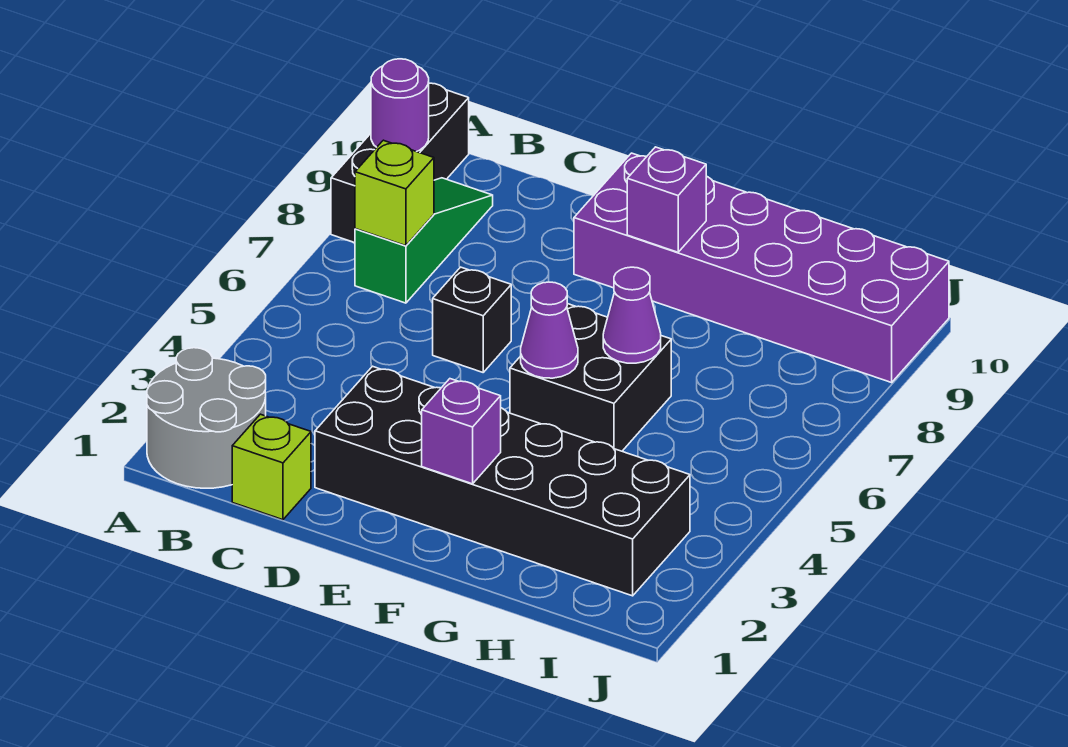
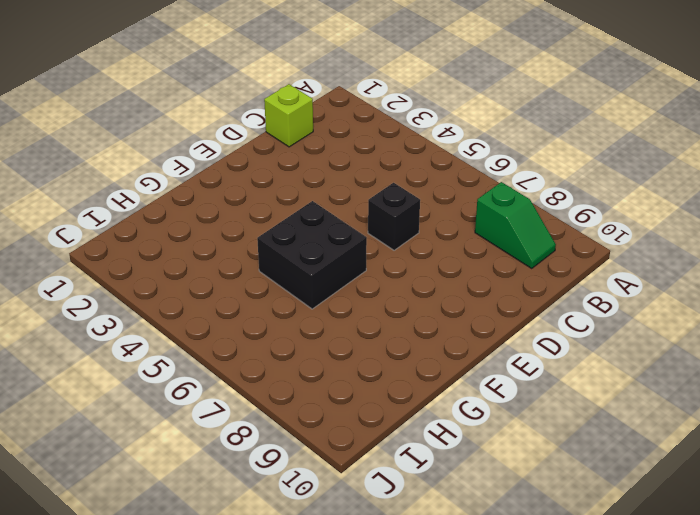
green slope B8:B9 level 1 top 8 -> green slope B7:B9 level 1 top 7
none -> grey round brick A1:B2 level 1
none -> black brick A8:A10 level 1
none -> black brick D2:I3 level 1

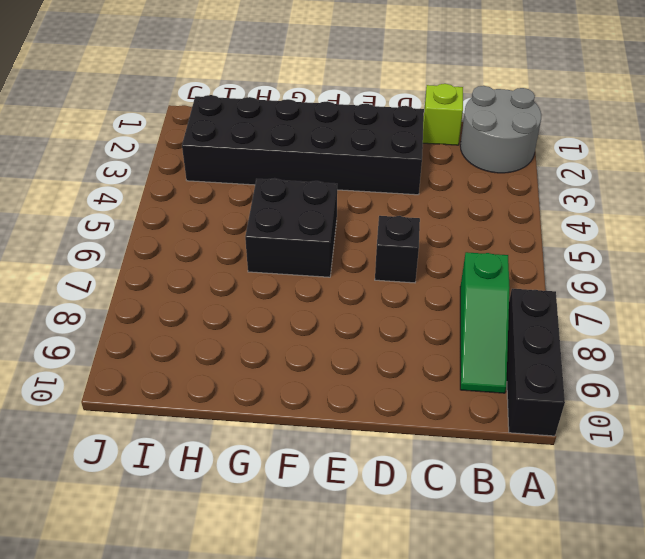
none -> purple brick E9:J10 level 1
none -> purple round brick A9 level 2
none -> lime brick B7 level 2

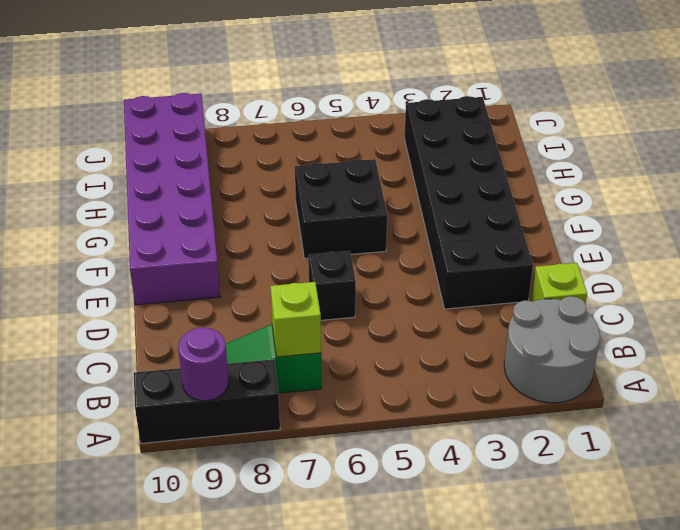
none -> purple brick F2 level 2
none -> purple cone F5 level 2
none -> purple brick F9 level 2

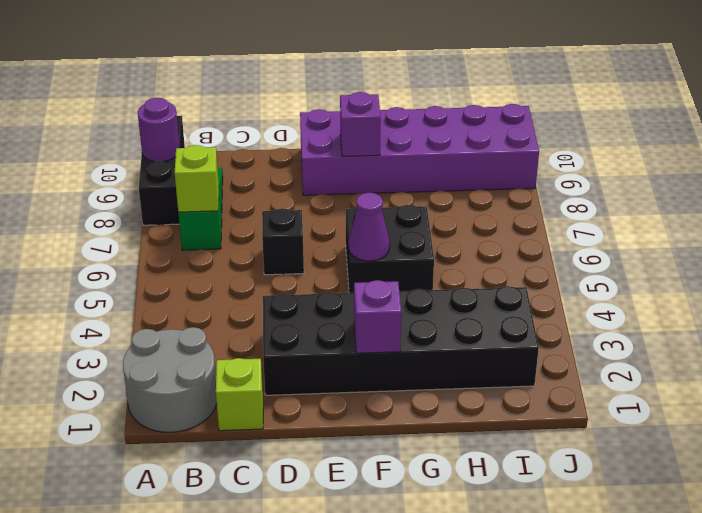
none -> purple cone G6 level 2

